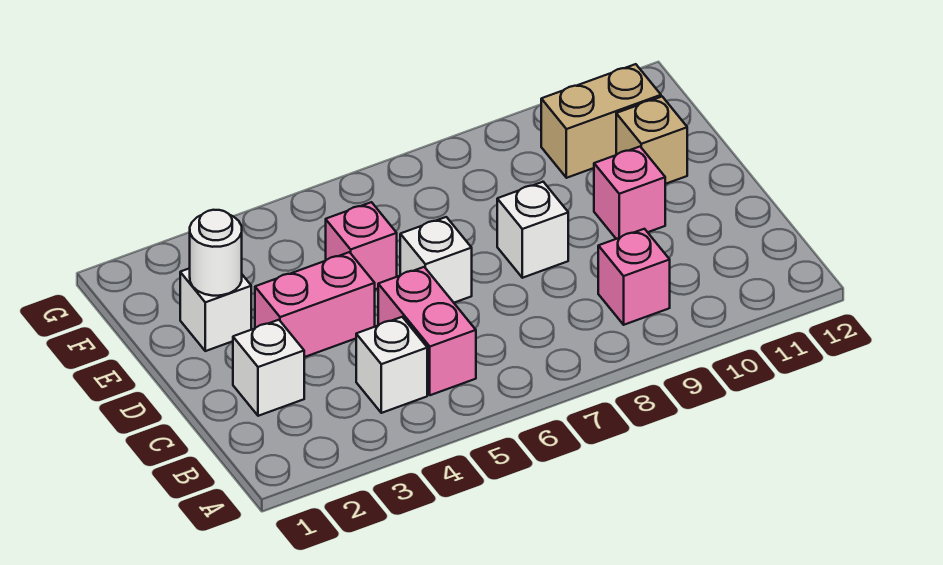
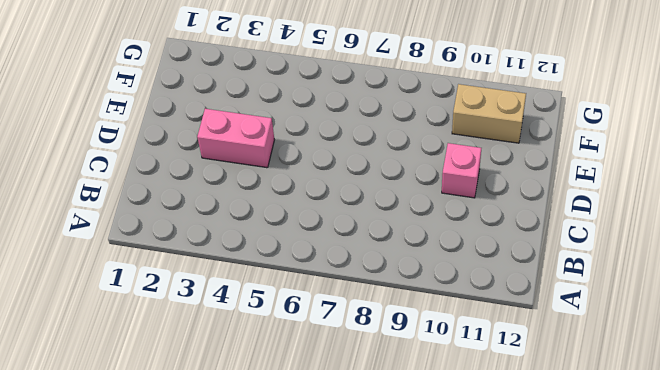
none -> white brick B4 level 1
none -> pink brick B5:C5 level 1
none -> pink brick B9 level 1

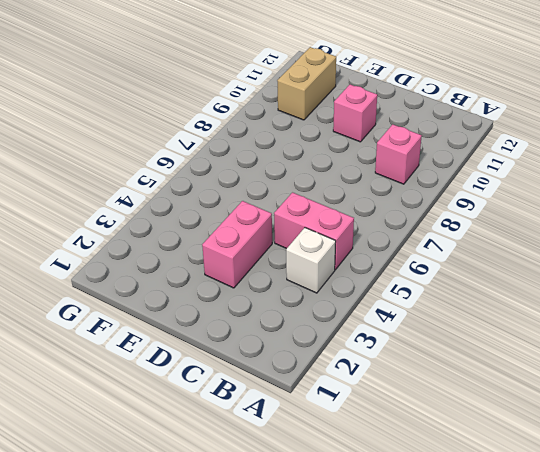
none -> white brick C2 level 1
none -> white brick D6 level 1
none -> white brick D8 level 1

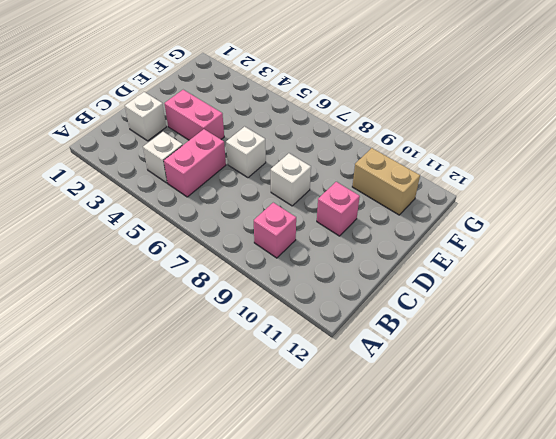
none -> white brick E2 level 1
none -> pink brick E5 level 1
none -> tan brick E11 level 1

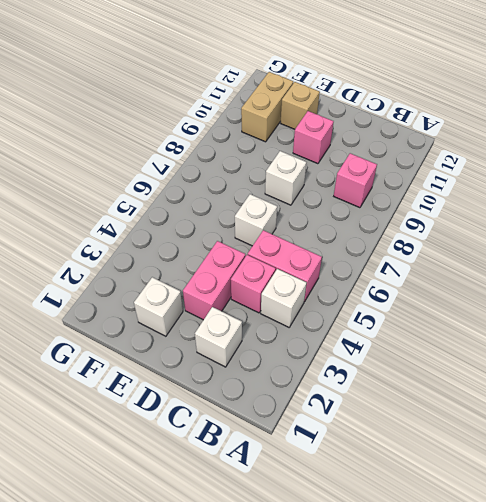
pink brick C4 level 1 -> pink brick E5 level 1
none -> white round brick E2 level 2

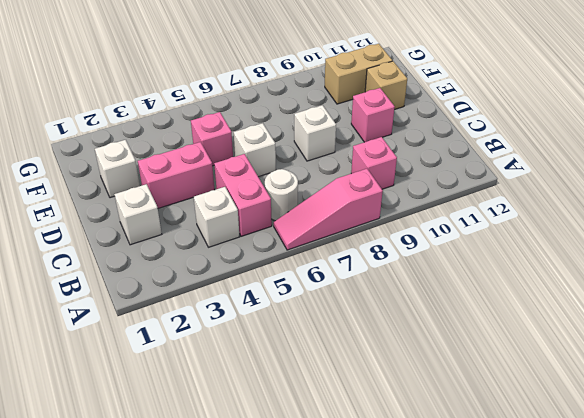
pink slope A6:A8 level 1 top 8 -> none
white round brick B6 level 1 -> white round brick E2 level 2

